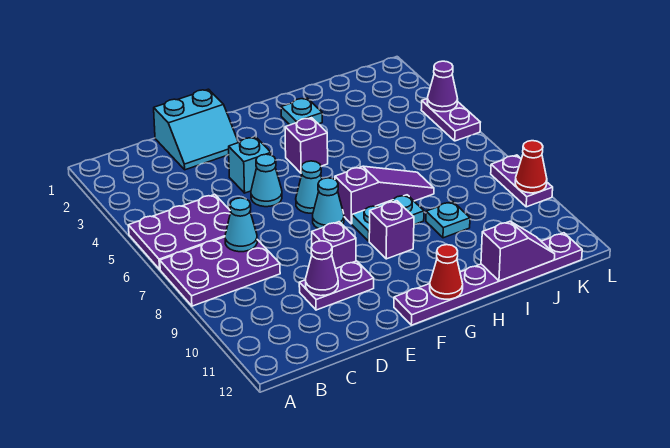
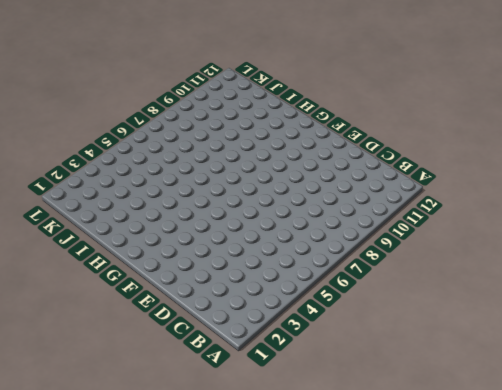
none -> purple plate A5:C6 level 1
none -> purple plate A7:C8 level 1
none -> cyan slope D1:E2 level 1 top 1

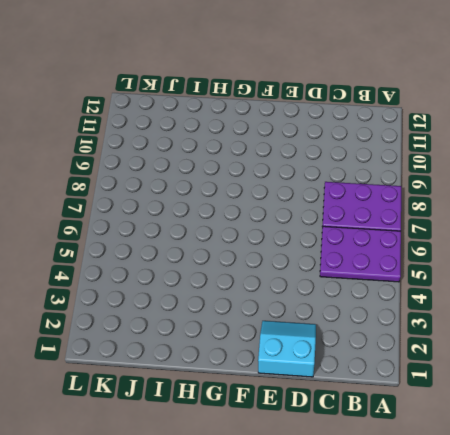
none -> purple plate D10:E10 level 1
none -> cyan brick E4 level 1
none -> cyan cone E5 level 1

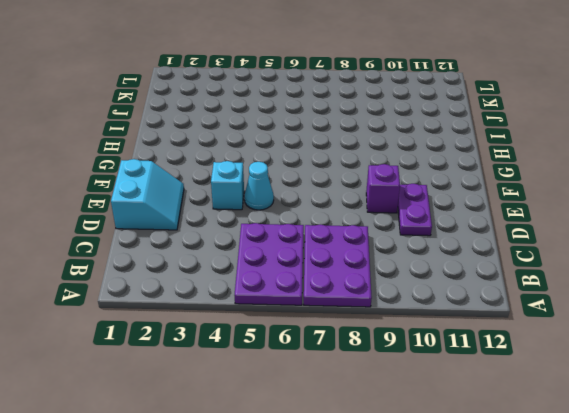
none -> cyan cone F6 level 1
none -> cyan cone F7 level 1
none -> purple plate F12:K12 level 1

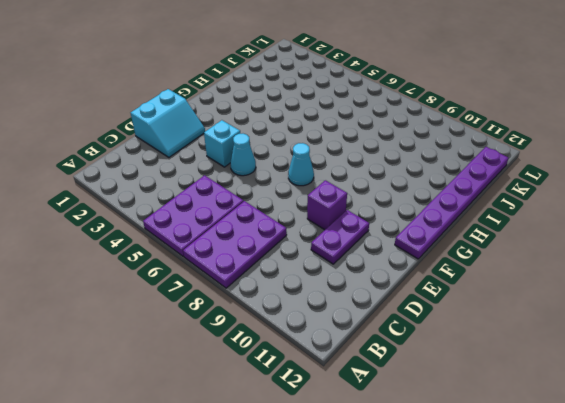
none -> cyan cone F6 level 1
none -> purple brick G4 level 1
none -> purple slope G7:I7 level 1 top G

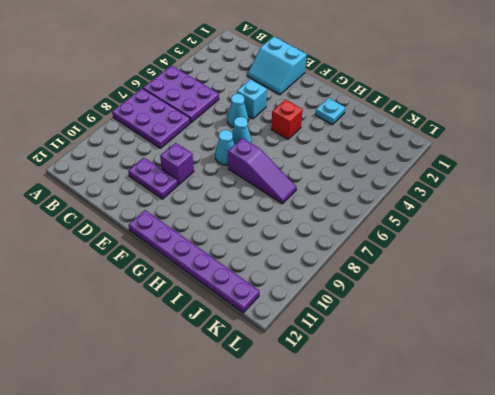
red brick G4 level 1 -> purple brick G4 level 1
none -> cyan plate G8:H8 level 1
none -> purple brick G9 level 1
none -> cyan plate I9 level 1

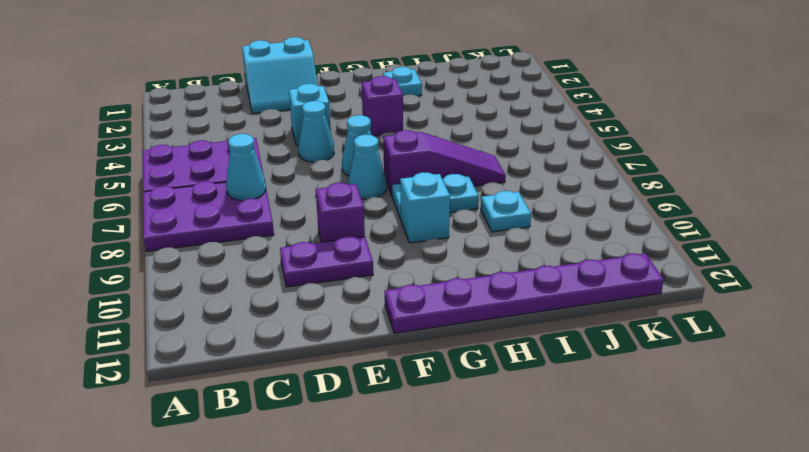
cyan brick G9 level 1 -> purple brick G9 level 1
none -> purple plate L4:L5 level 1
none -> purple plate L8:L9 level 1
none -> purple cone D10 level 2

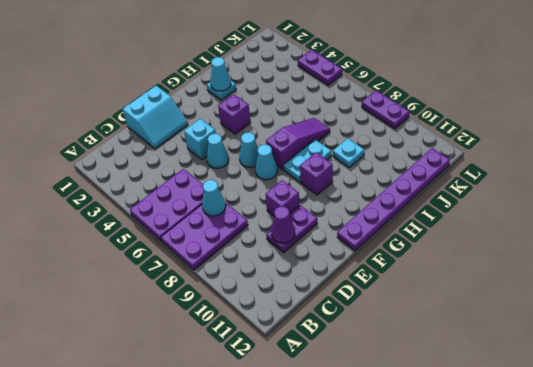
cyan cone H2 level 2 -> none
none -> red cone G12 level 2
none -> purple slope I12:J12 level 2 top I
none -> purple cone L4 level 2

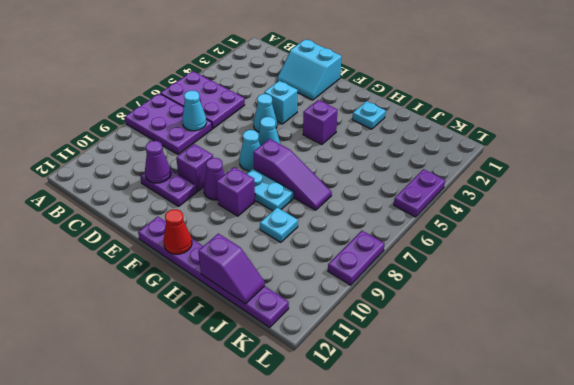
purple cone F9 level 1 -> purple cone L4 level 2
none -> red cone L9 level 2

